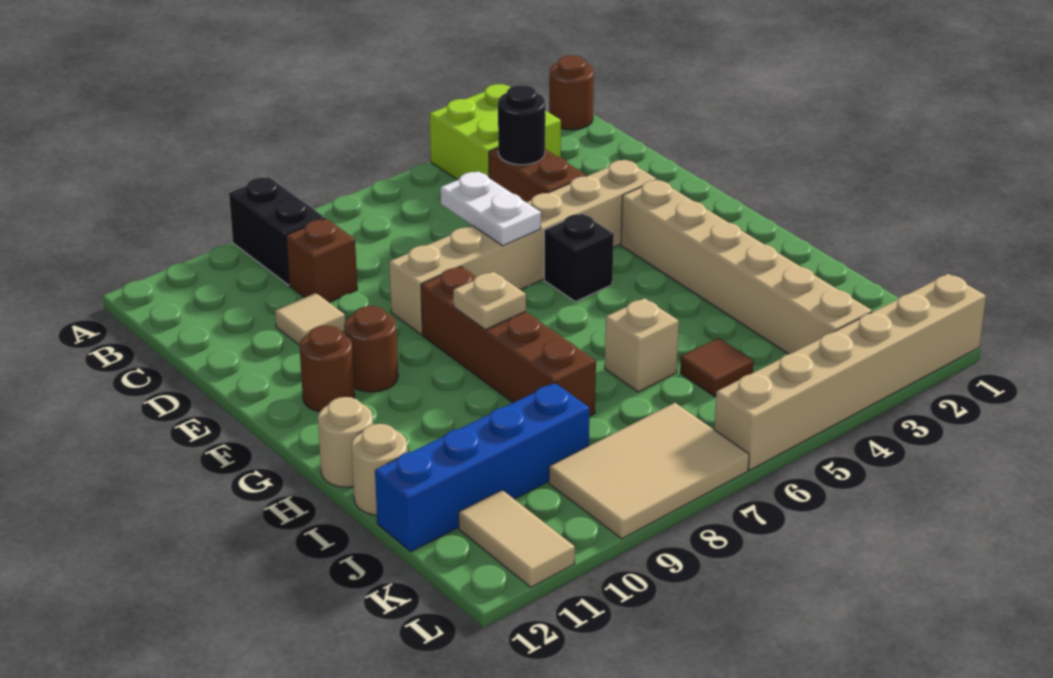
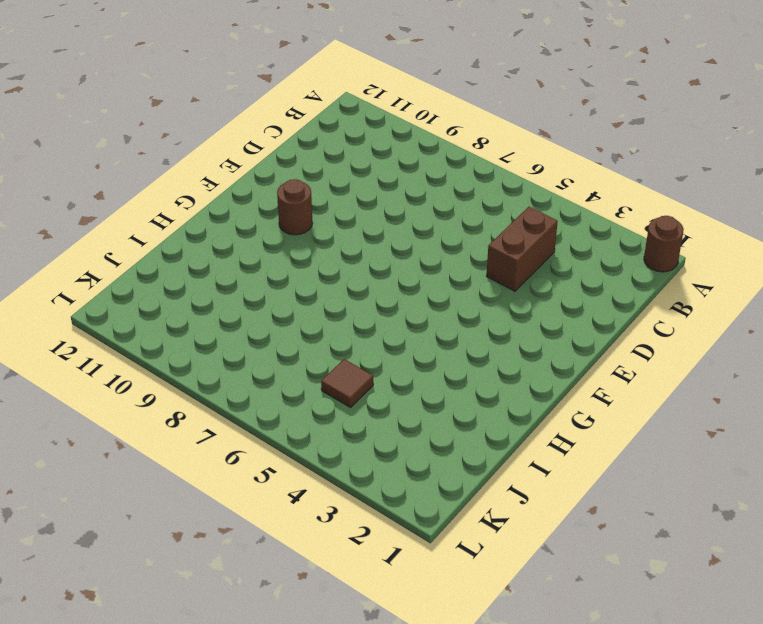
none -> lime brick A3:B4 level 1
none -> black brick A9:B9 level 1
none -> brown brick C9 level 1

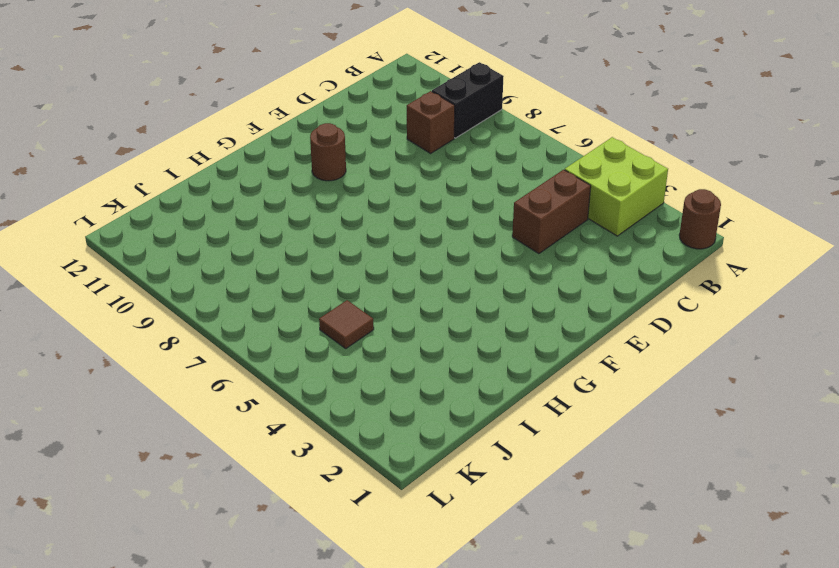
none -> tan tile D10 level 1
none -> tan brick E3:E8 level 1
none -> tan brick F3:K3 level 1

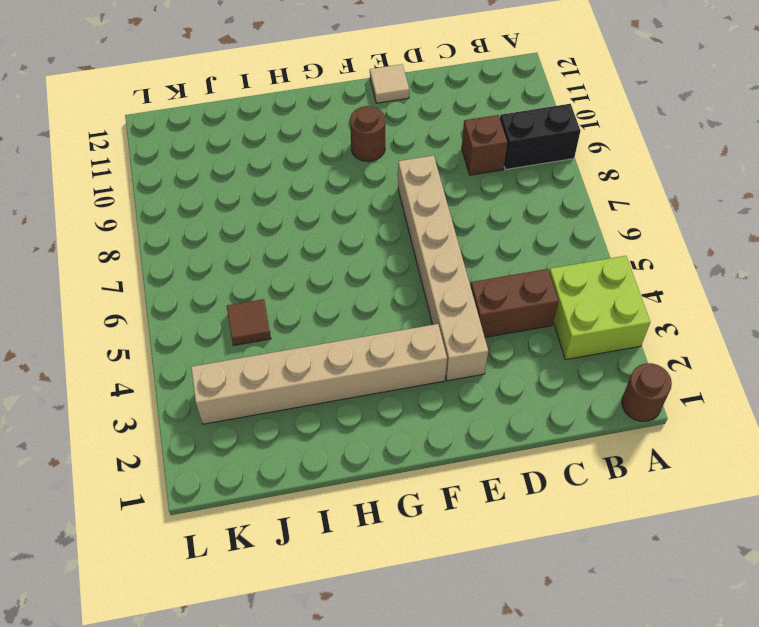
tan tile E12 level 1 -> tan tile D10 level 1
none -> black brick F5 level 1
none -> brown brick F8:I8 level 1
none -> brown round brick F11 level 1

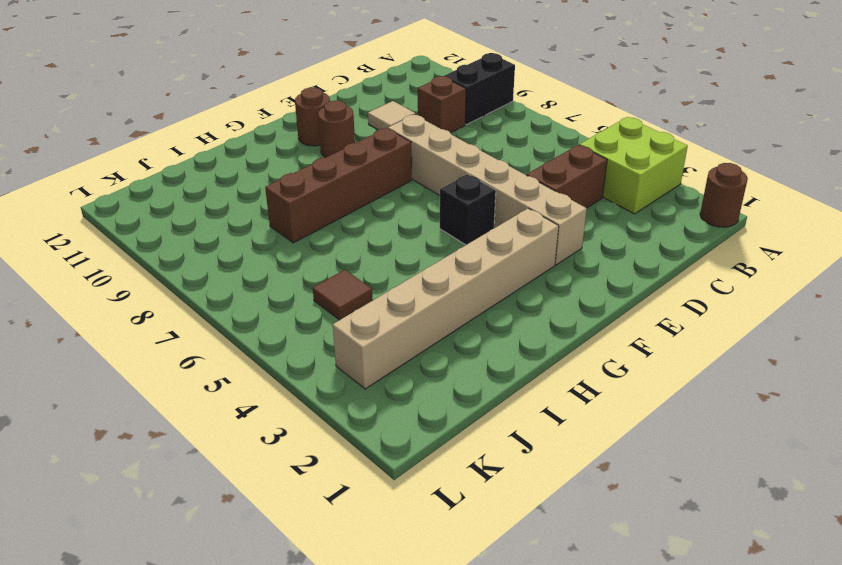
none -> tan round brick H12 level 1
none -> tan brick I6 level 1
none -> tan round brick I12 level 1

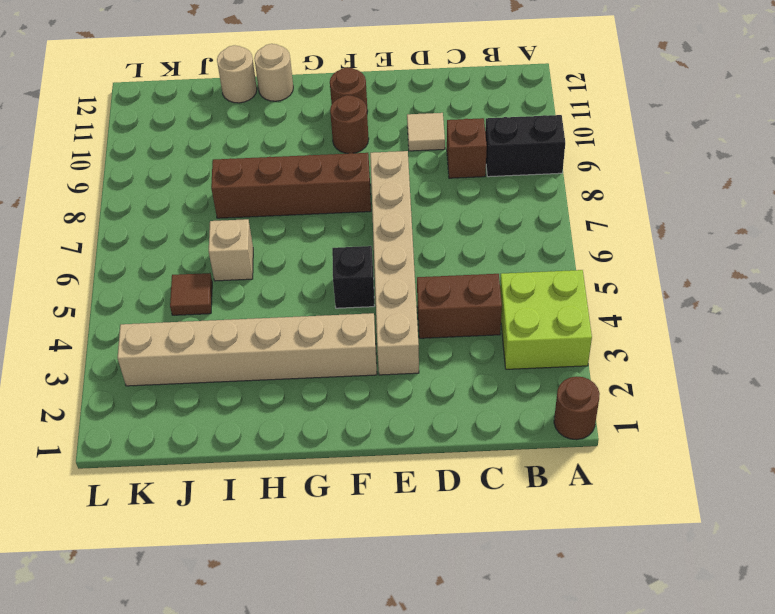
none -> blue brick J9:J12 level 1
none -> tan tile K7:L9 level 1
none -> tan tile K11:L11 level 1

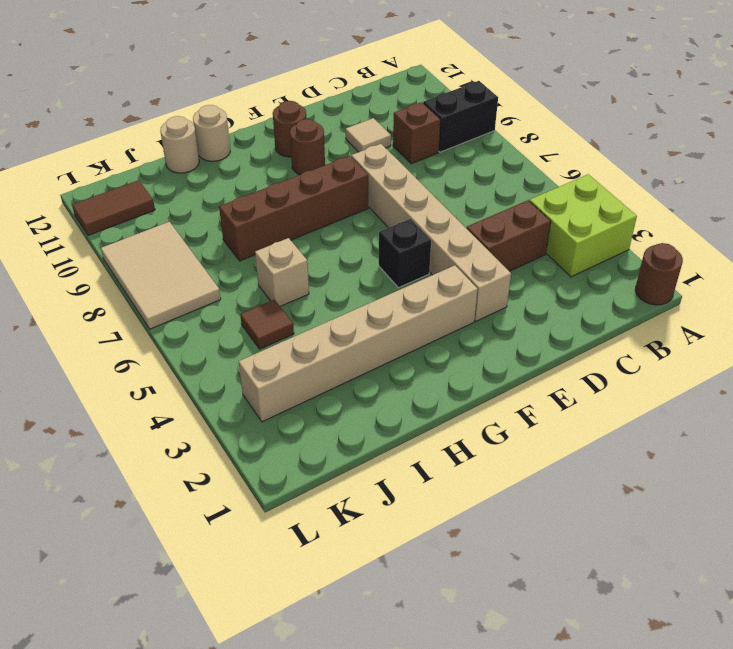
brown tile K11:L11 level 1 -> tan tile K11:L11 level 1
none -> blue brick J9:J12 level 1
none -> tan brick L1:L6 level 1
none -> black round brick C4 level 2

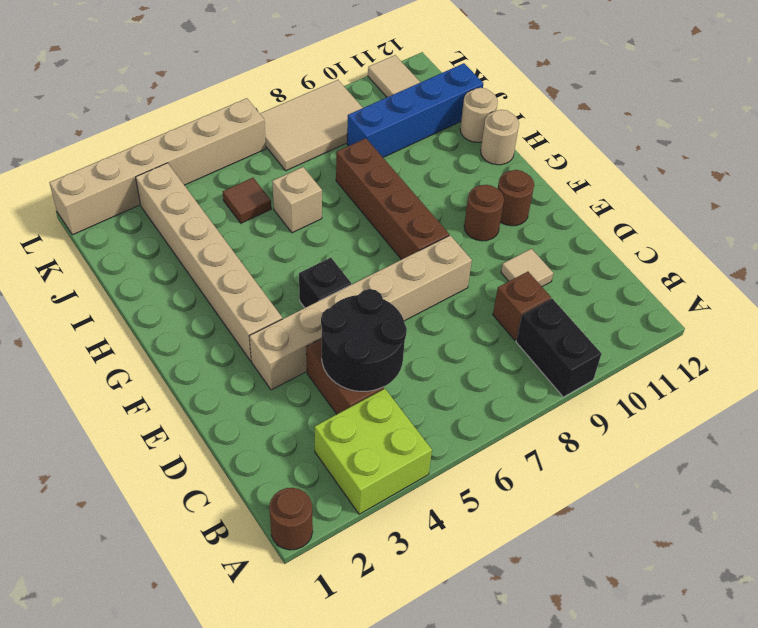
black round brick C4:D5 level 2 -> black round brick C4 level 2
none -> white plate D6:E6 level 2
none -> tan plate G8 level 2

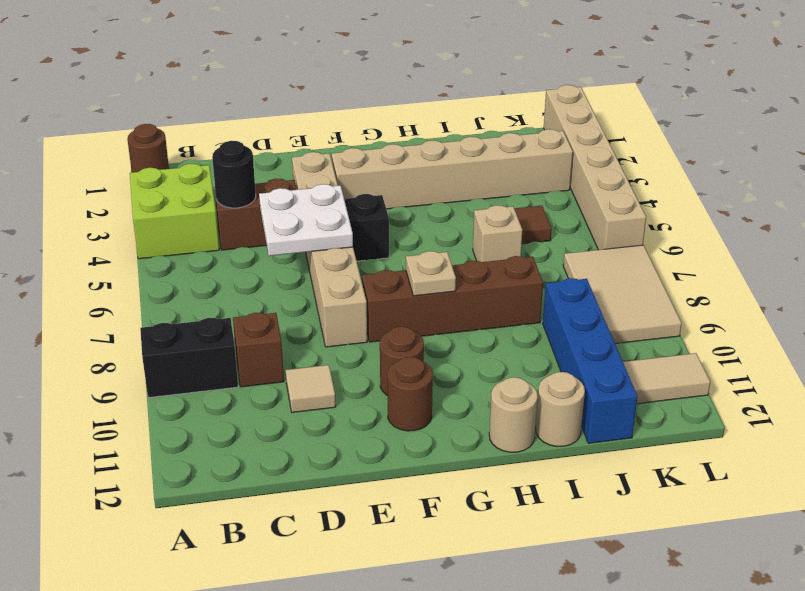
white plate D5:E6 level 2 -> white plate D6:E6 level 2

